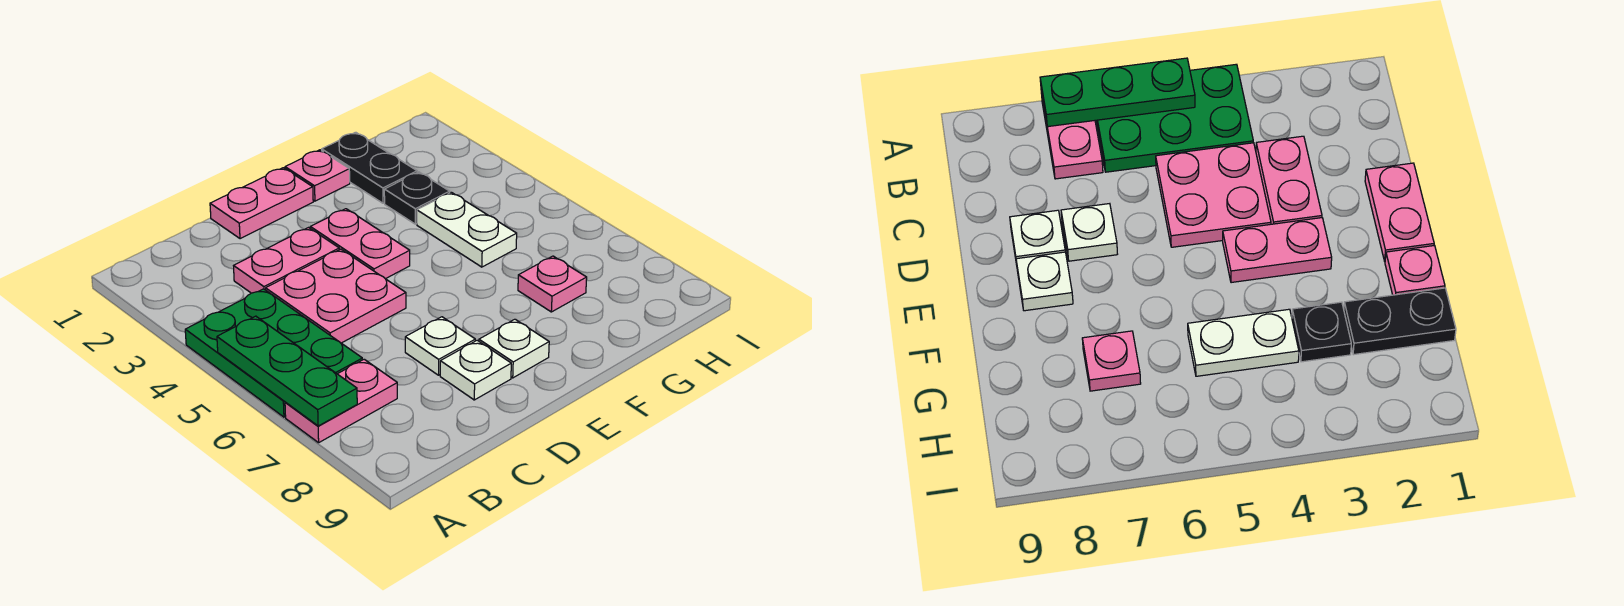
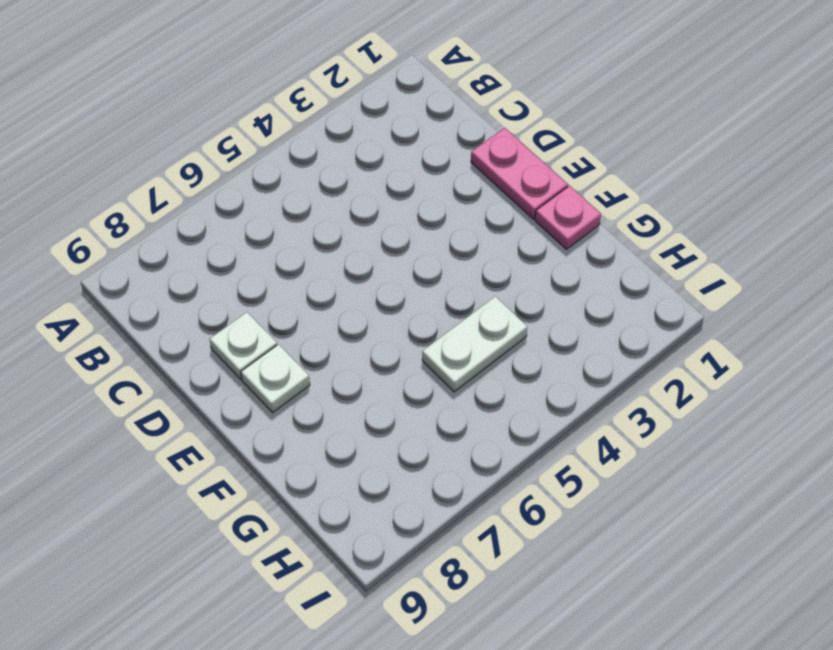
none -> green plate A4:B6 level 1
none -> pink plate A7:B7 level 1
none -> pink plate C3:D3 level 1

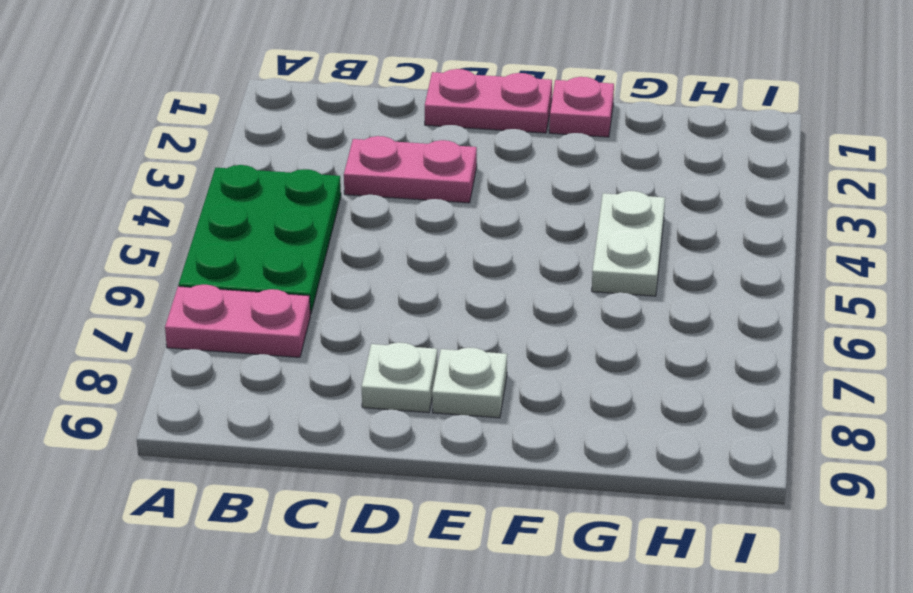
none -> pink plate C4:D5 level 1
none -> white plate D7 level 1
none -> pink plate E3:E4 level 1

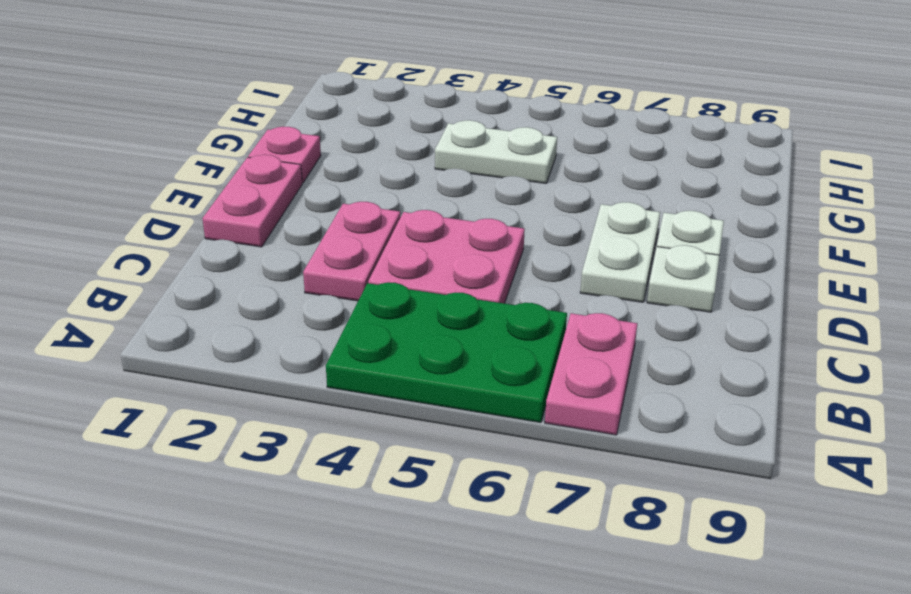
white plate D7:E7 level 1 -> white plate D7 level 1
none -> pink plate E3:E4 level 1
none -> black plate G1:G2 level 1
none -> black plate G3 level 1

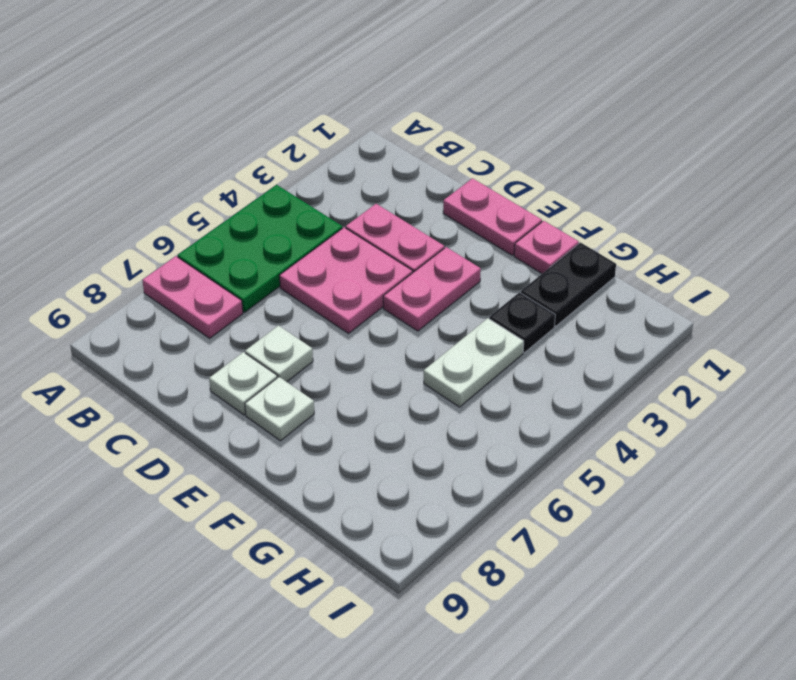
none -> pink plate G7 level 1
none -> green plate A5:A7 level 2

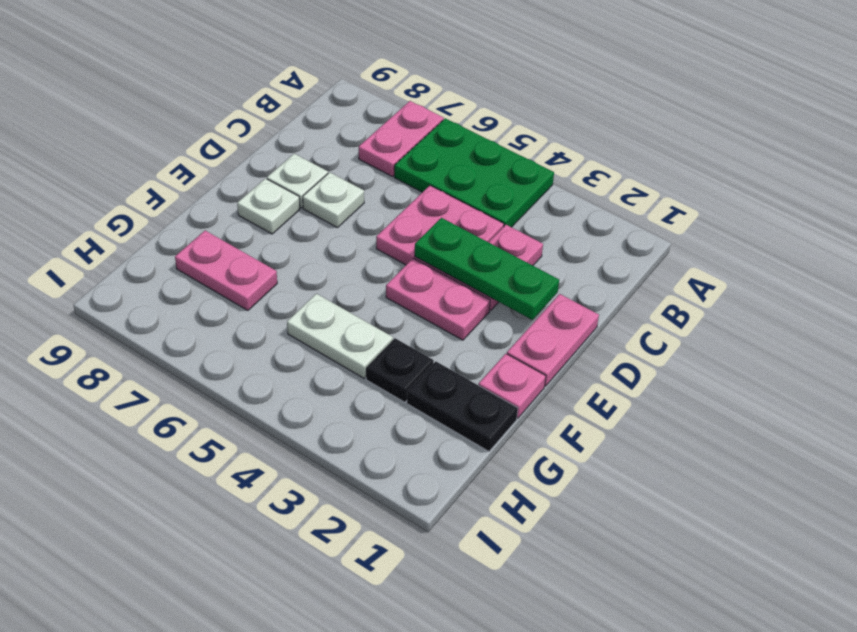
green plate D2:D4 level 2 -> green plate A5:A7 level 2
pink plate G7:G8 level 1 -> pink plate G7 level 1

